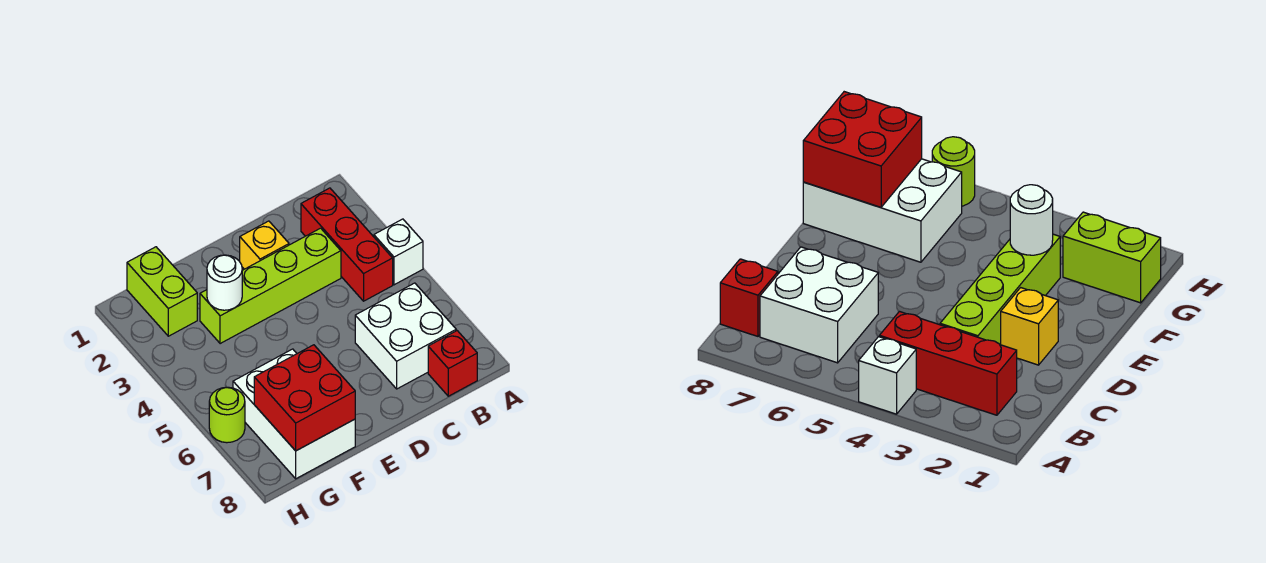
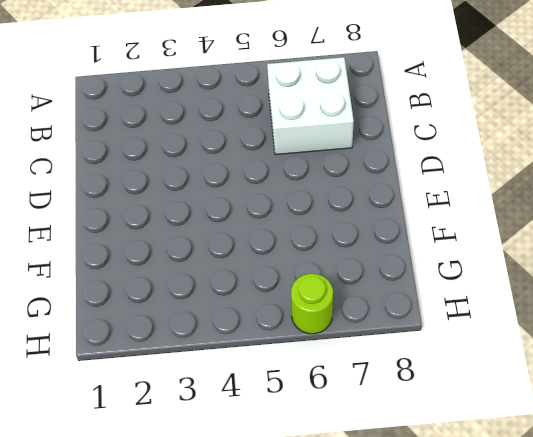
none -> white brick A4 level 1
none -> red brick B2:B4 level 1

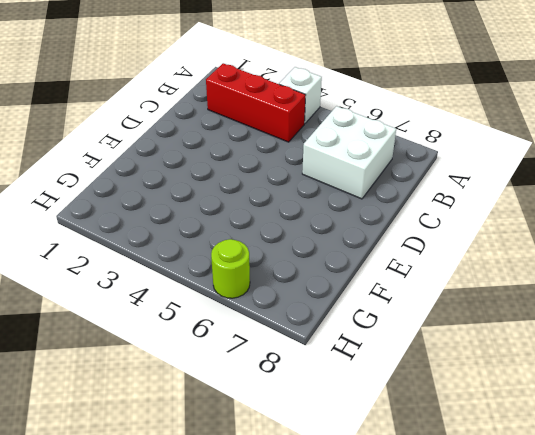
none -> red brick B8 level 1
none -> lime brick C3:F3 level 1

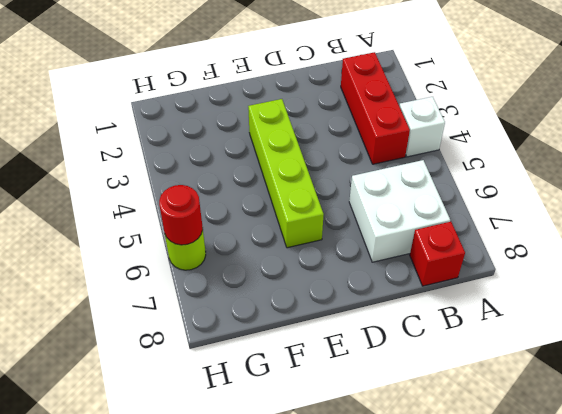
lime brick E3:E6 level 1 -> lime brick C3:F3 level 1
red round brick H6 level 2 -> none
none -> yellow brick D2 level 1
none -> white brick F6:G8 level 1

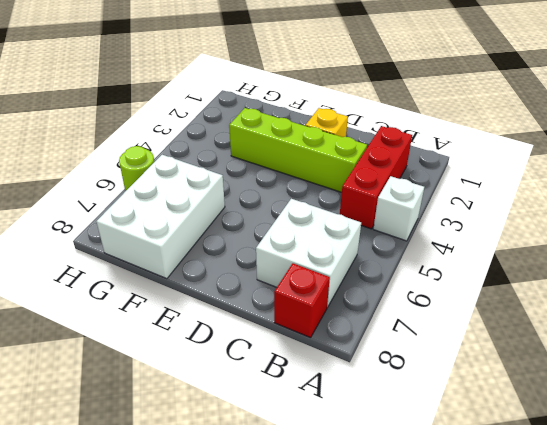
none -> lime brick G1:G2 level 1
none -> white round brick F3 level 2

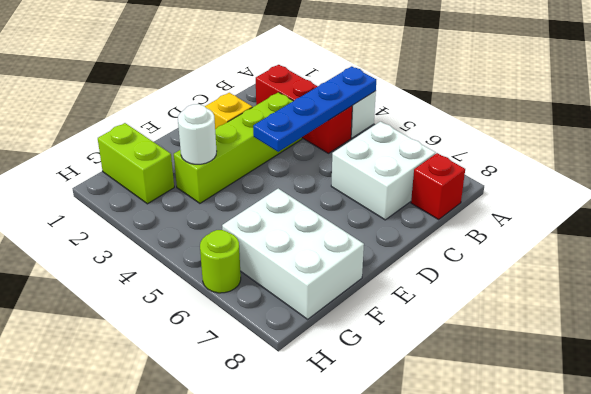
blue plate A4:D4 level 2 -> none
none -> red brick F7:G8 level 2

